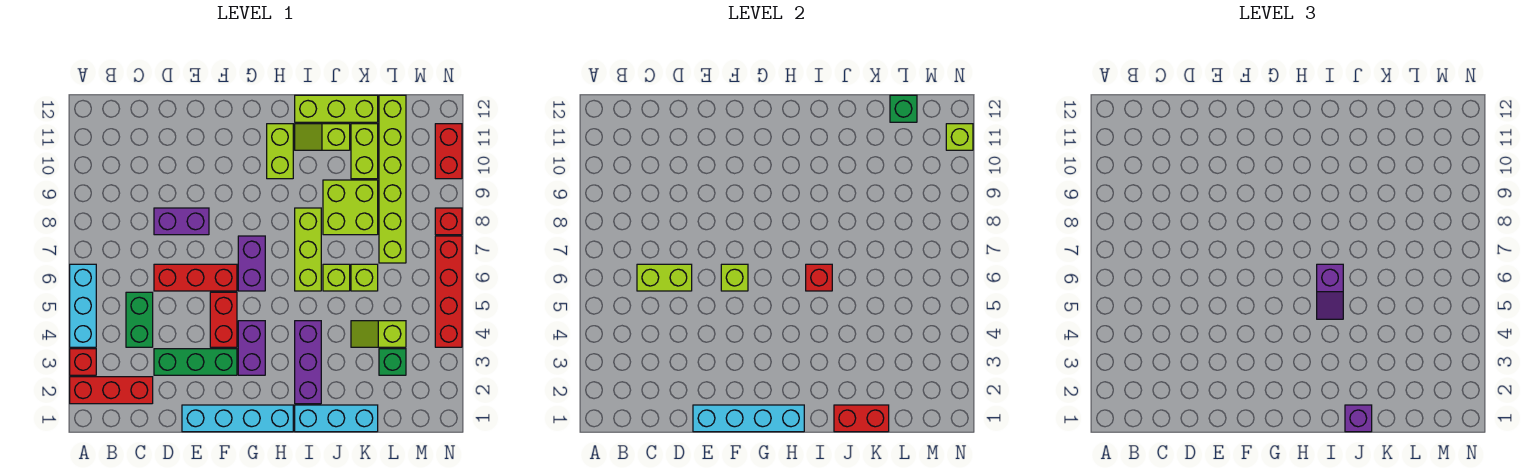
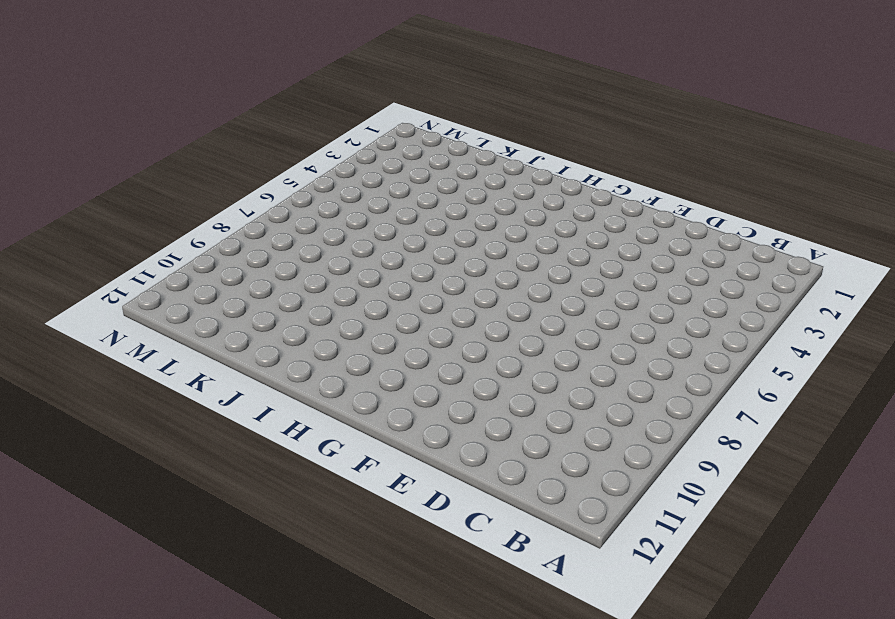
none -> red brick A2:C2 level 1
none -> red brick A3 level 1
none -> cyan brick A4:A6 level 1
none -> green brick C4:C5 level 1

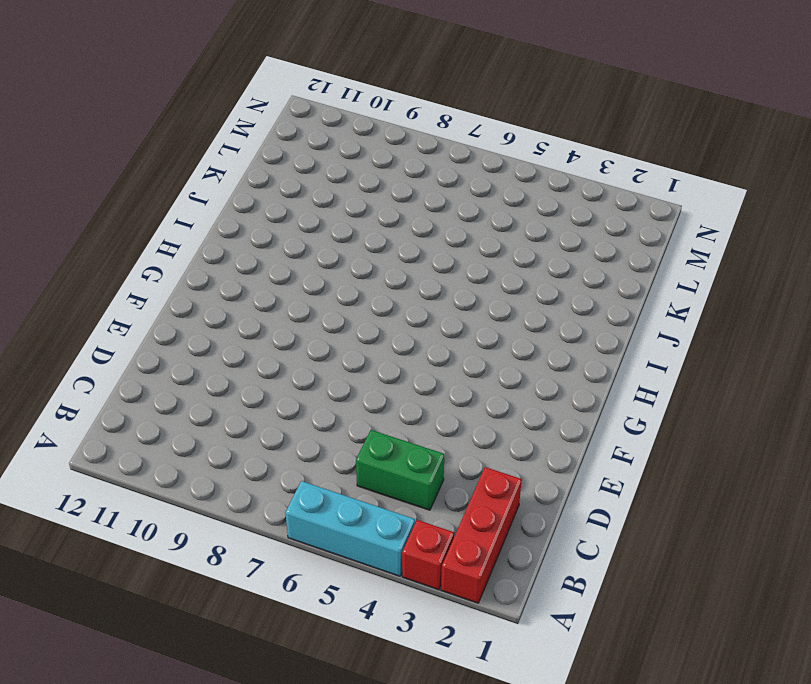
none -> green brick D3:F3 level 1
none -> red brick D6:F6 level 1
none -> purple brick D8:E8 level 1
none -> cyan brick E1:H1 level 1

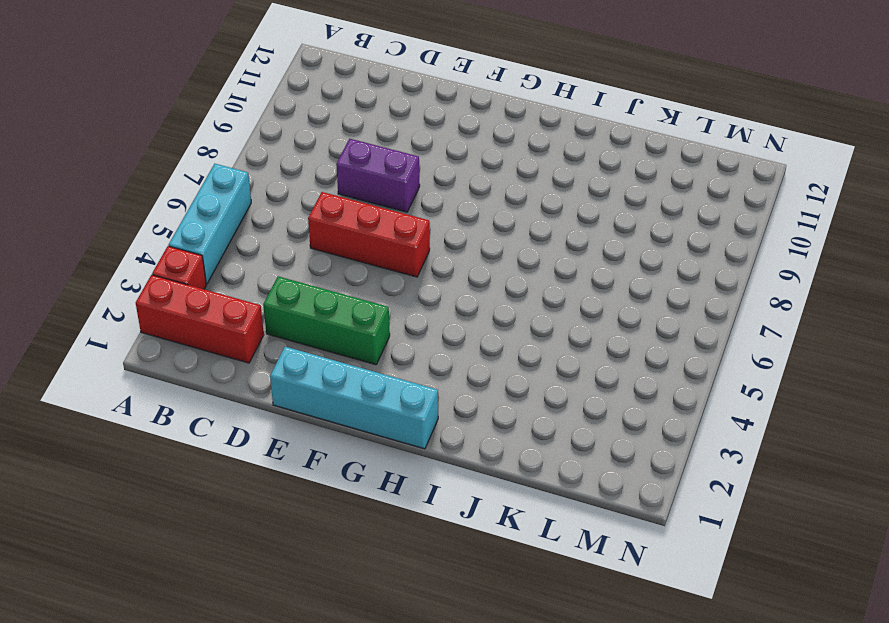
none -> green brick C4:C5 level 1
none -> red brick F4:F5 level 1
none -> purple brick G3:G4 level 1
none -> purple brick G6:G7 level 1

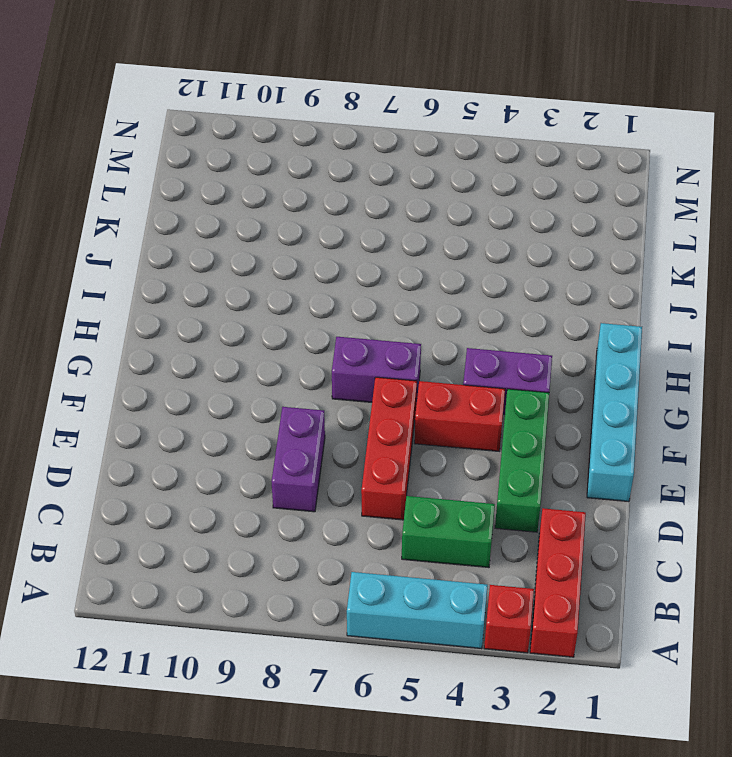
none -> lime brick H10:H11 level 1
none -> cyan brick I1:K1 level 1
none -> purple brick I2:I4 level 1
none -> lime brick I6:I8 level 1

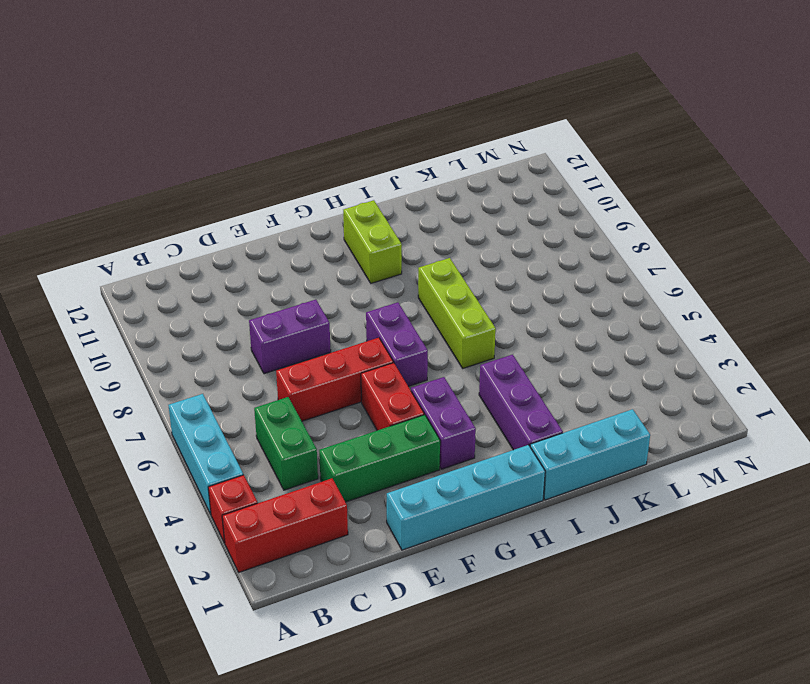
none -> lime slope I11:J11 level 1 top J
none -> lime brick I12:K12 level 1
none -> lime brick J6 level 1
none -> lime brick J8:K9 level 1

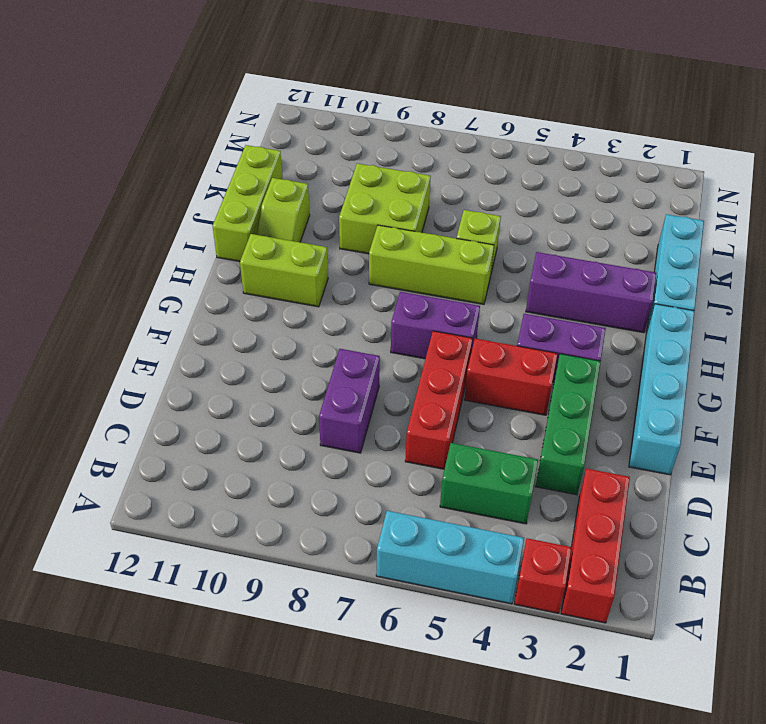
none -> lime slope K4:L4 level 1 top L
none -> lime brick K6 level 1
none -> lime brick K10:K11 level 1
none -> green brick L3 level 1

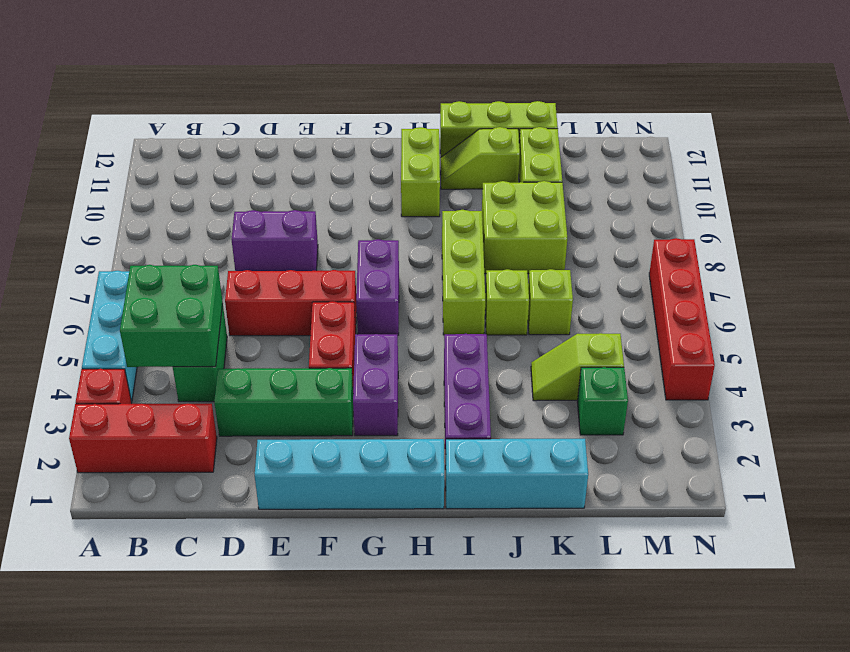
green brick B4:C5 level 2 -> none
none -> lime brick L7:L12 level 1
none -> red brick N8 level 1
none -> red brick N10:N11 level 1
none -> lime brick C6:D6 level 2

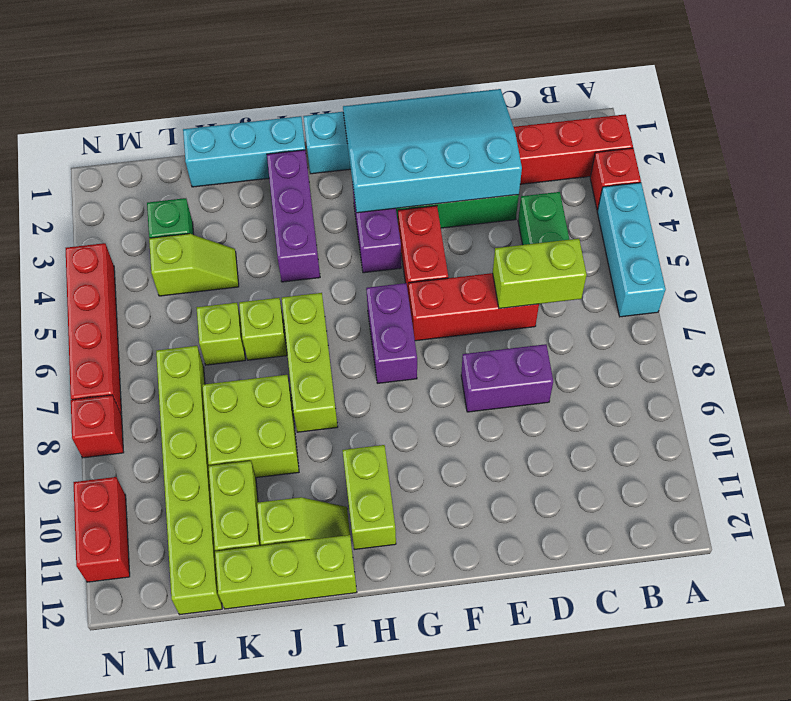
cyan slope D1:G3 level 2 top 3 -> cyan brick E1:H1 level 2
none -> lime brick F6 level 2
none -> red brick I6 level 2
none -> red brick J1:K1 level 2
none -> green brick L12 level 2

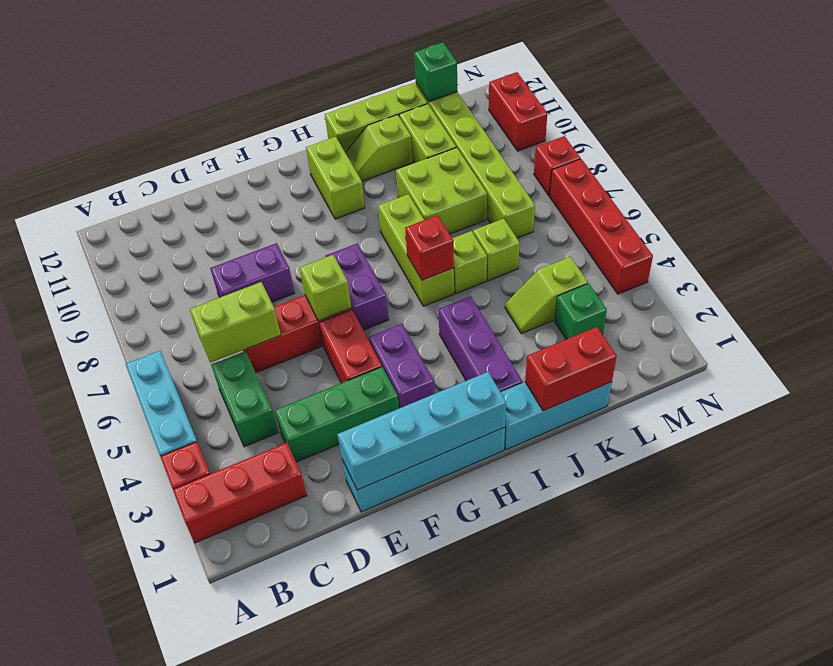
none -> lime brick N11 level 2
none -> purple slope I5:I6 level 3 top 6
none -> purple brick J1 level 3

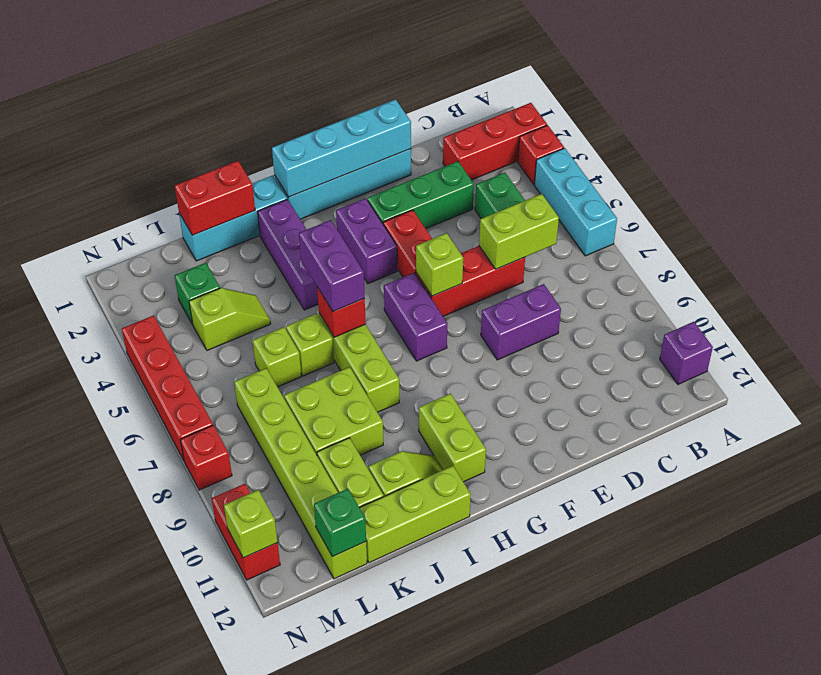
purple brick A11 level 1 -> purple brick J1 level 3
purple brick I5:I6 level 3 -> purple slope I5:I6 level 3 top 6

